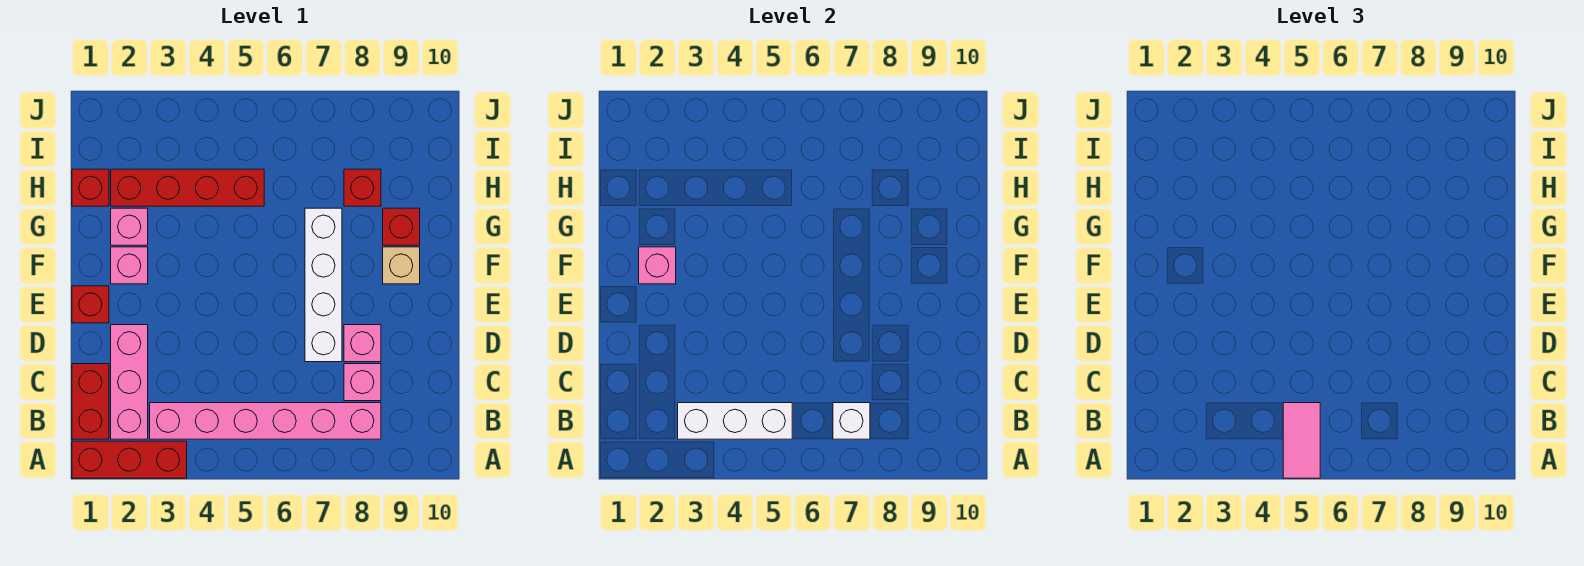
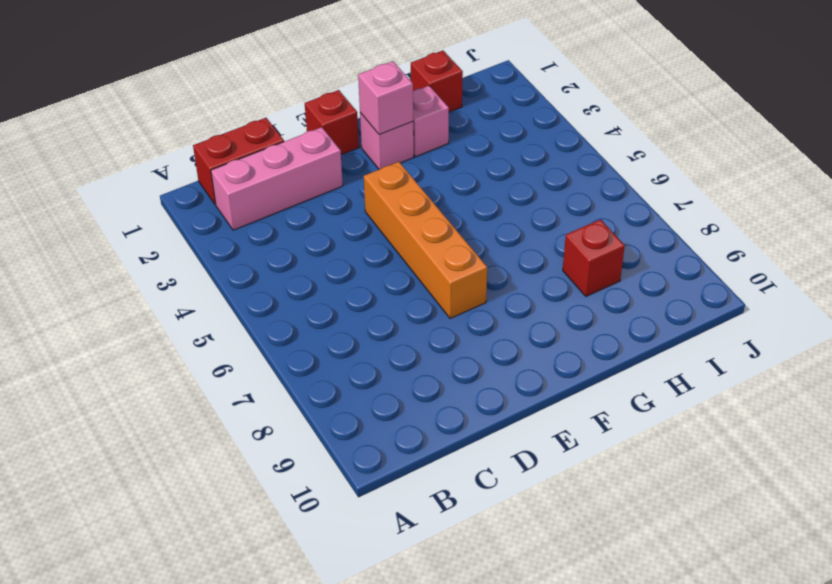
orange brick E4:E7 level 1 -> white brick D7:G7 level 1
none -> red brick A1:A3 level 1
none -> pink brick B3:B8 level 1
none -> pink brick C8 level 1

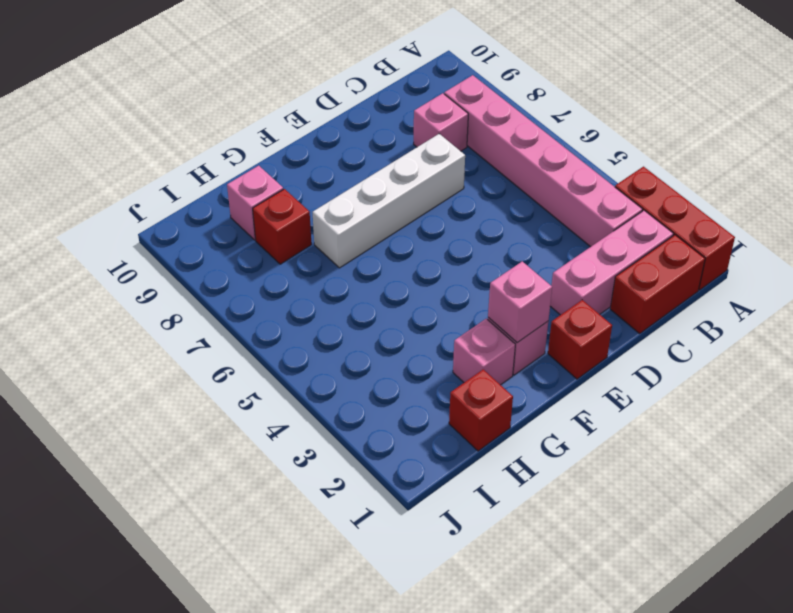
pink brick H9 level 1 -> pink brick D8 level 1
none -> tan brick F9 level 1
none -> red brick G9 level 1
none -> red brick H2:H5 level 1

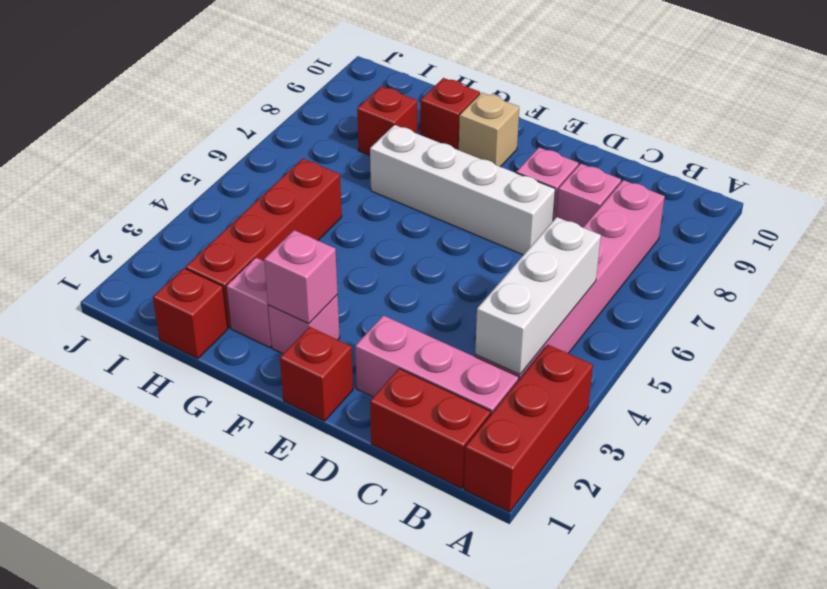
none -> white brick B7 level 2
none -> pink tile A5:B5 level 3

